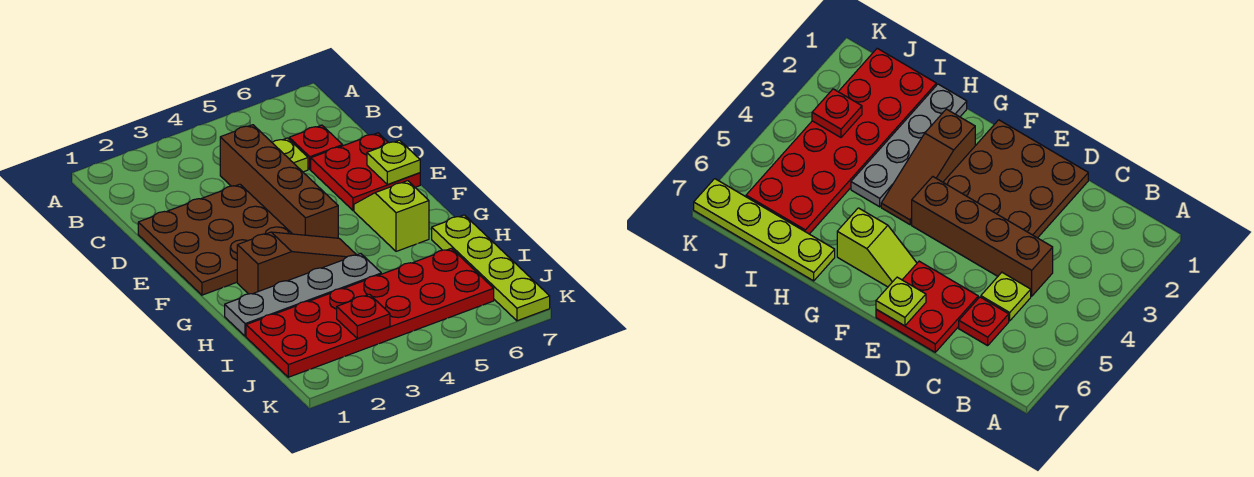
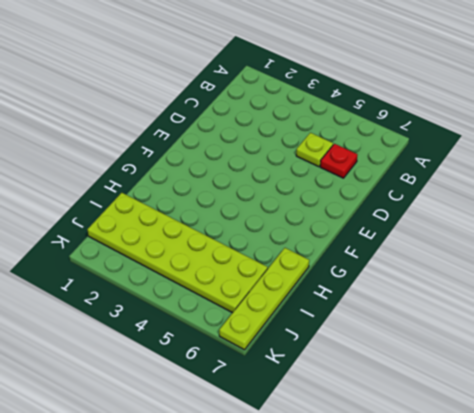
lime plate I1:J6 level 1 -> red plate I1:J6 level 1
none -> brown brick C4:F4 level 1
none -> brown plate D1:F3 level 1
none -> red plate D6:E7 level 1

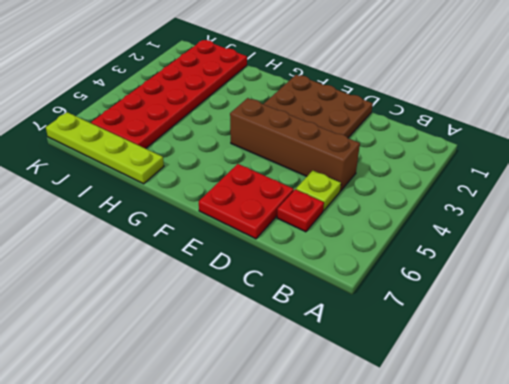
none -> lime slope F6:G6 level 1 top G
none -> brown slope G2:G4 level 1 top 2
none -> grey plate H1:H4 level 1

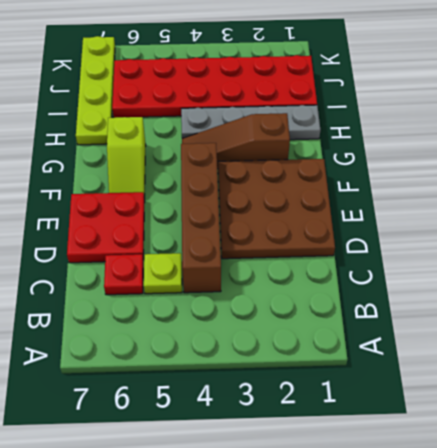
none -> lime plate E7 level 2
none -> red plate J3 level 2

